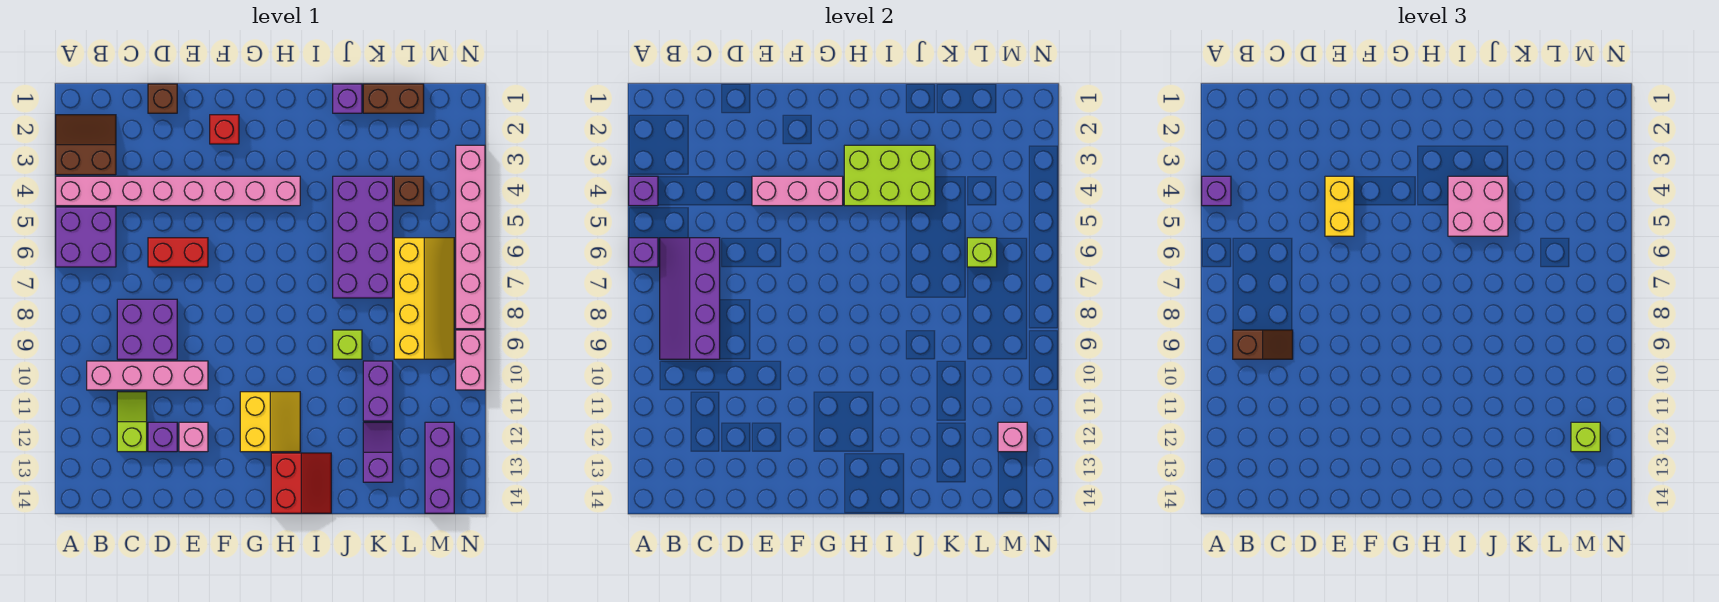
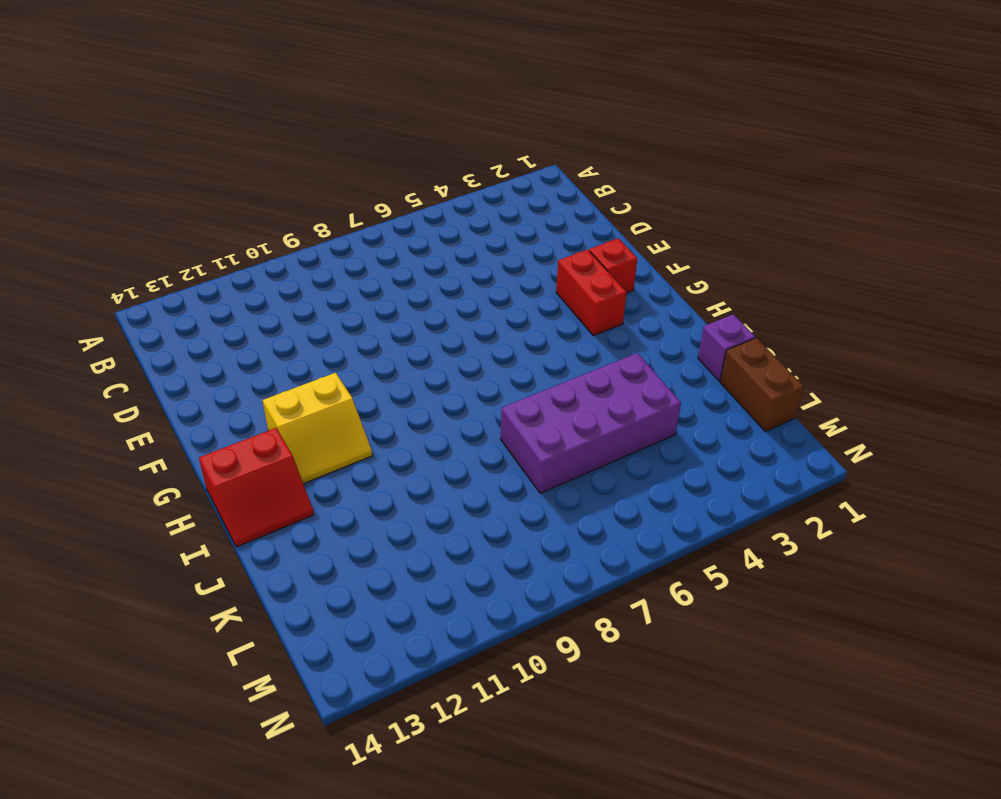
red brick F3:G3 level 1 -> red brick D6:E6 level 1
none -> brown slope A2:B3 level 1 top 3
none -> pink brick A4:H4 level 1
none -> purple brick A5:B6 level 1
none -> pink brick B10:E10 level 1

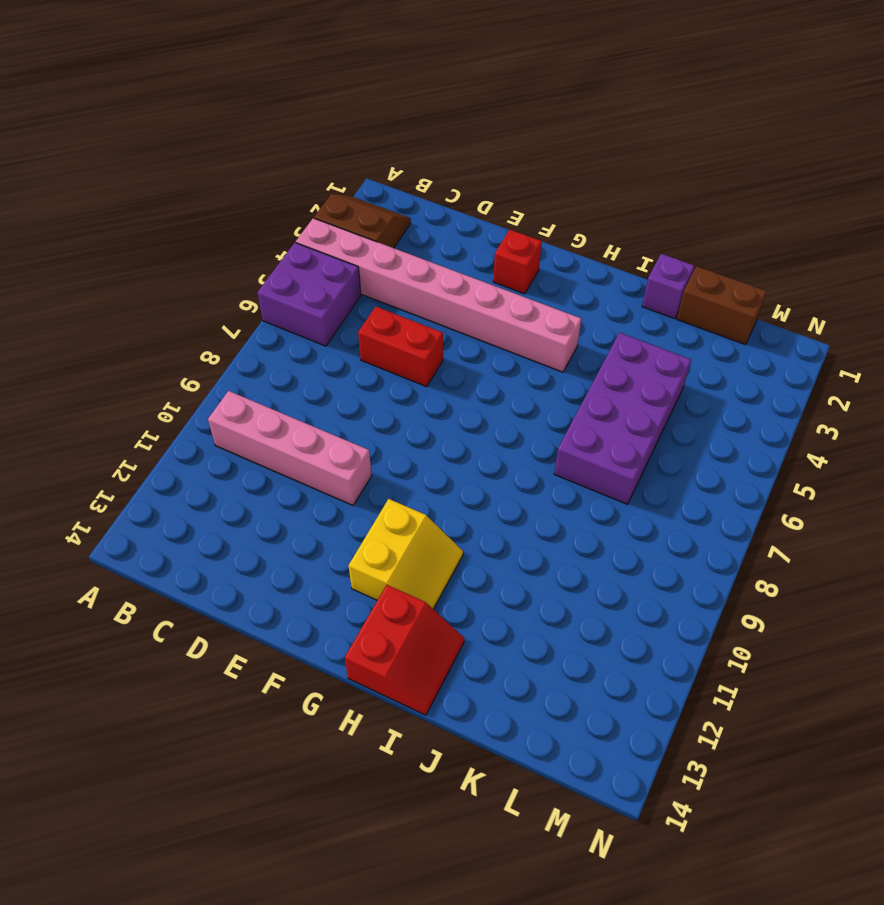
none -> purple brick C8:D9 level 1
none -> lime slope C11:C12 level 1 top 12
none -> brown brick D1 level 1
none -> purple brick D12 level 1

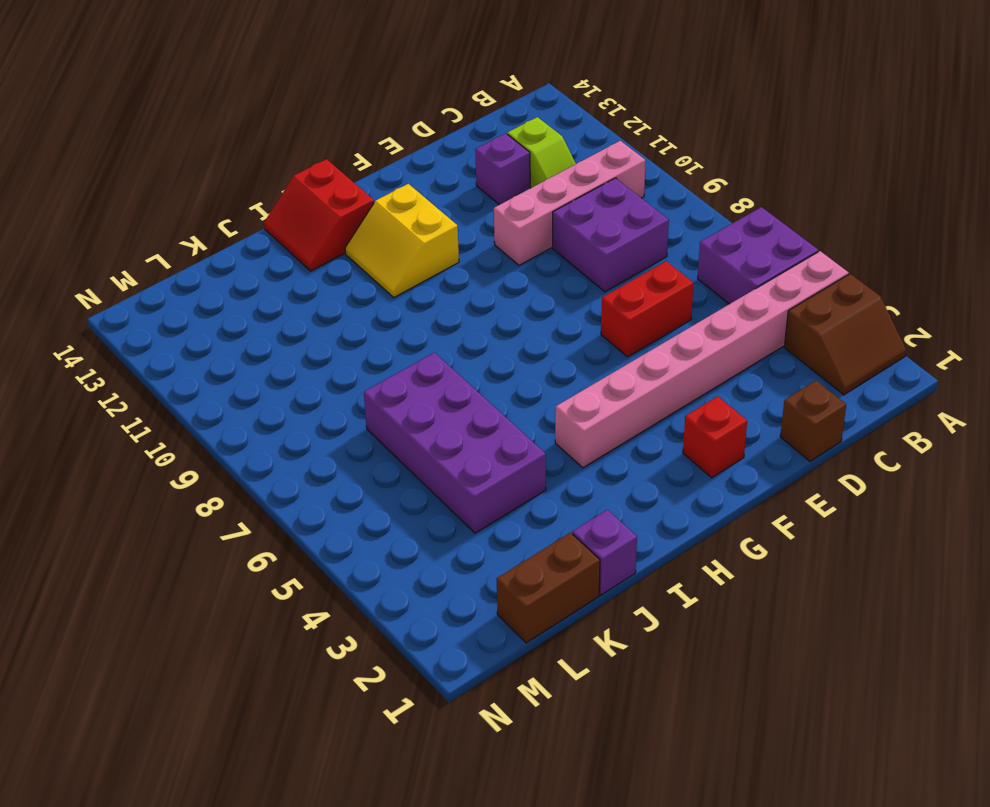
none -> pink brick E12 level 1
none -> lime brick J9 level 1
none -> purple brick K10:K11 level 1
none -> purple slope K12:K13 level 1 top 13

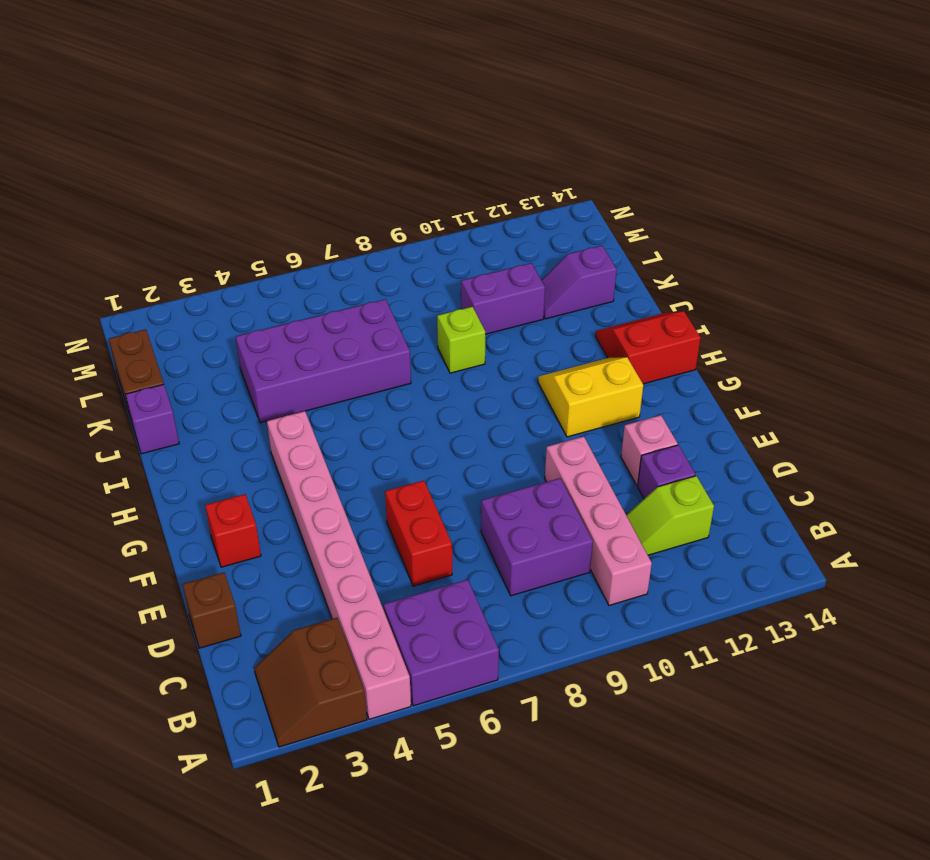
none -> brown brick L4 level 1
none -> yellow slope L6:M9 level 1 top L
none -> purple brick M12:M14 level 1
none -> pink brick N3:N8 level 1

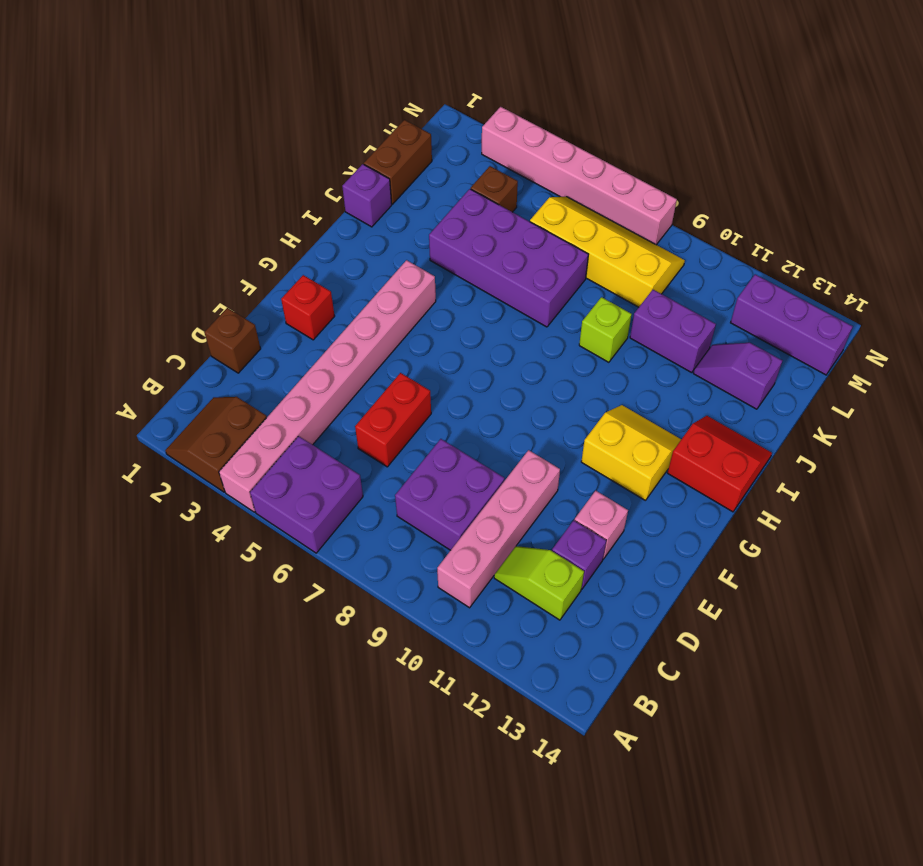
none -> pink brick N9:N10 level 1
none -> purple brick A4 level 2
none -> purple brick A6 level 2
none -> purple slope B6:C9 level 2 top C

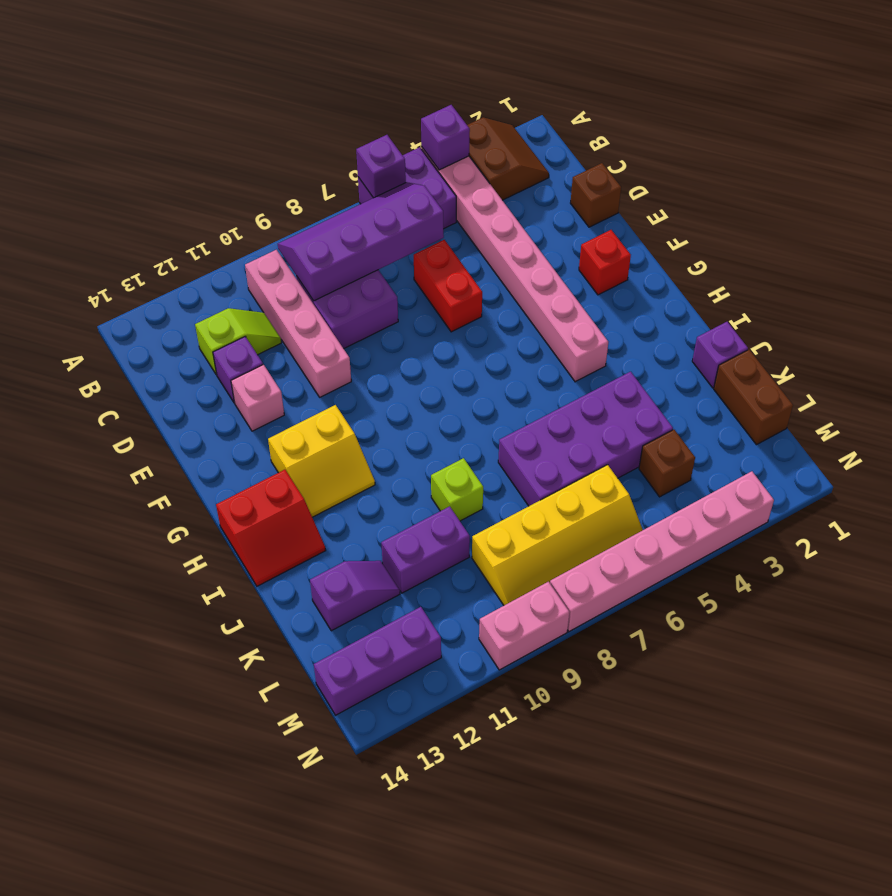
none -> pink brick E4:G4 level 2
none -> lime brick H3:J4 level 2
none -> lime brick L6 level 2
none -> pink brick M12 level 2

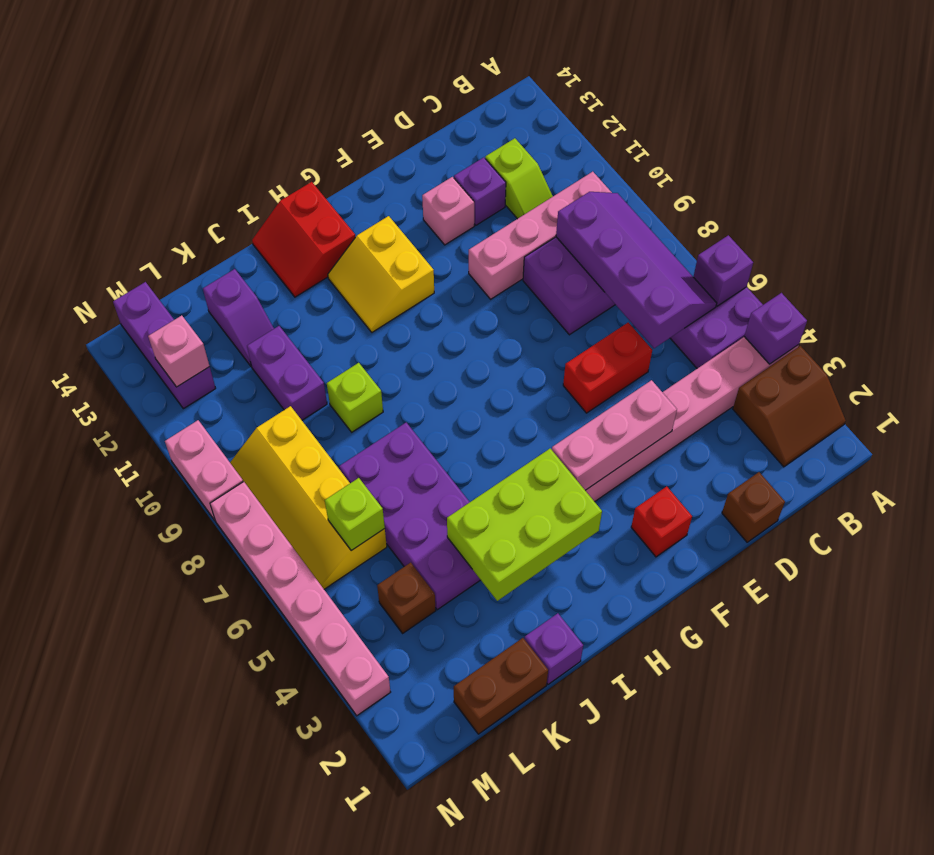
none -> purple brick A4 level 3
none -> brown slope B9:C9 level 3 top B
none -> yellow brick E4:E5 level 3
none -> pink brick I4:J5 level 3

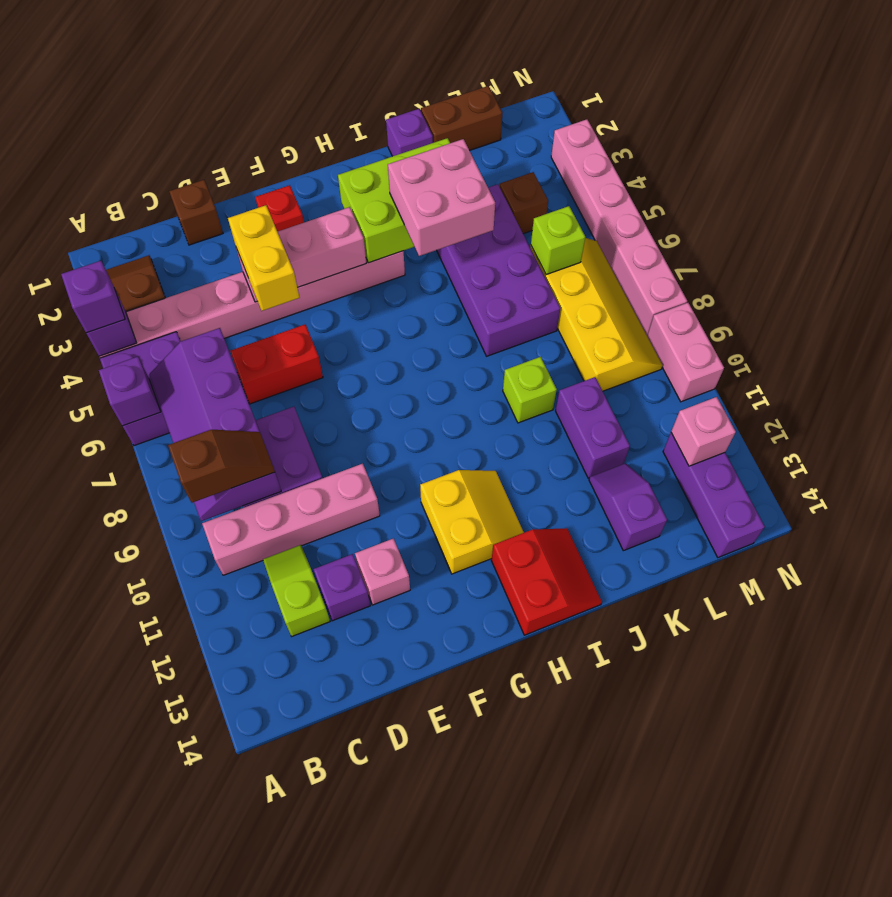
none -> lime brick M12 level 3

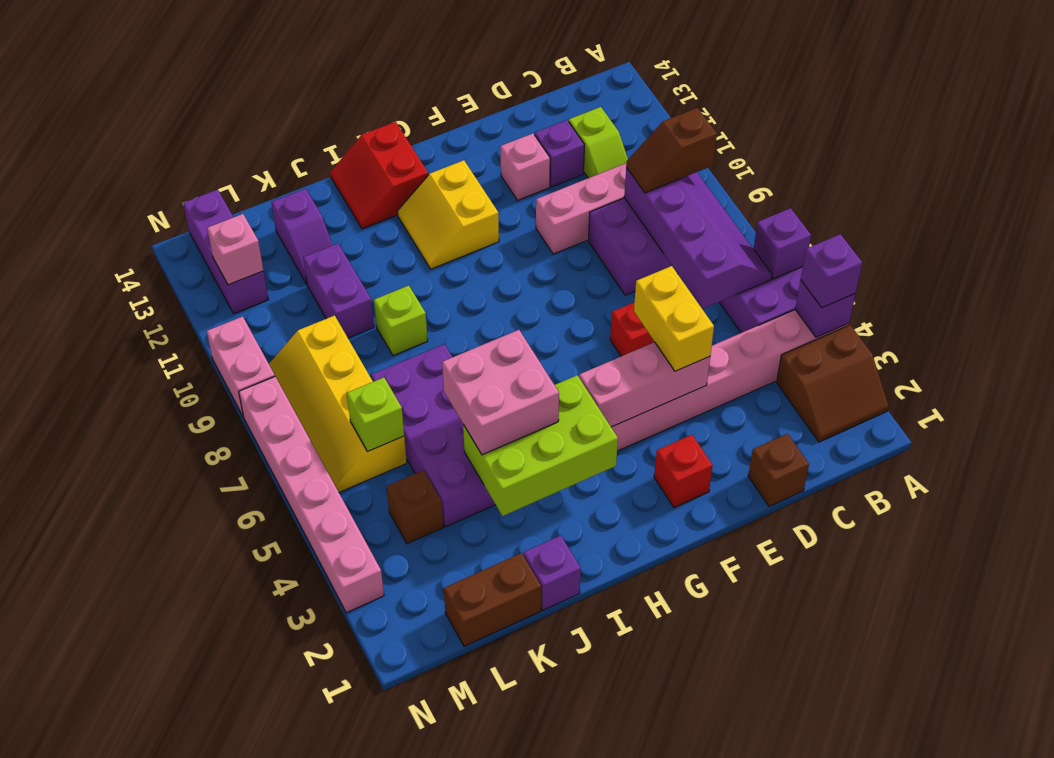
none -> lime brick M12 level 3

